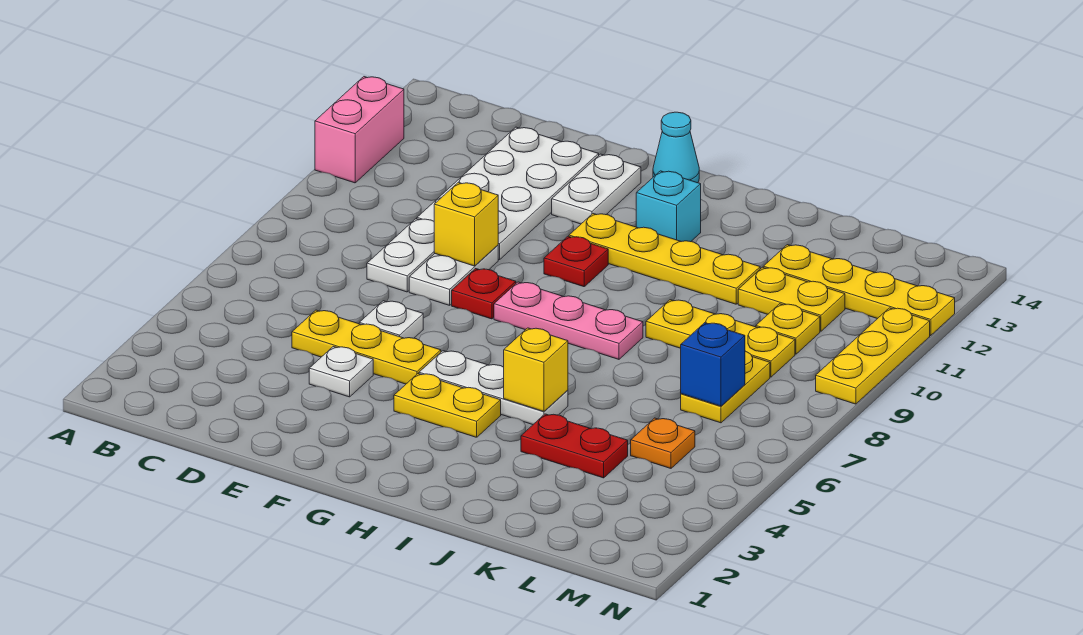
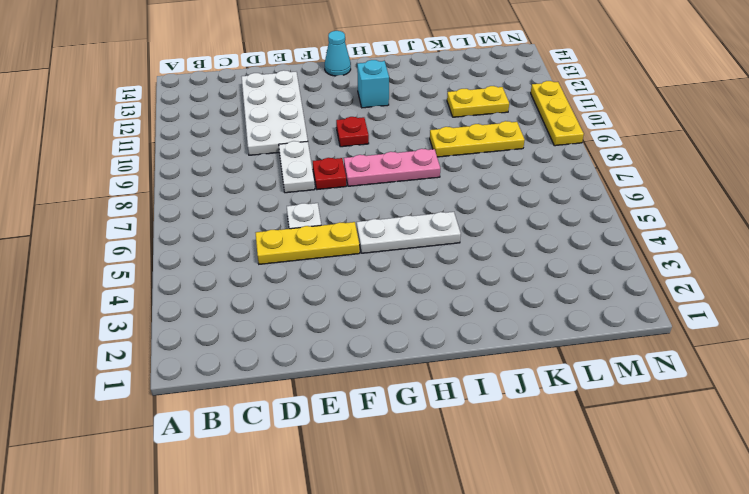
none -> pink brick A11:A12 level 1
none -> white plate D8:D9 level 1
none -> white plate E4 level 1

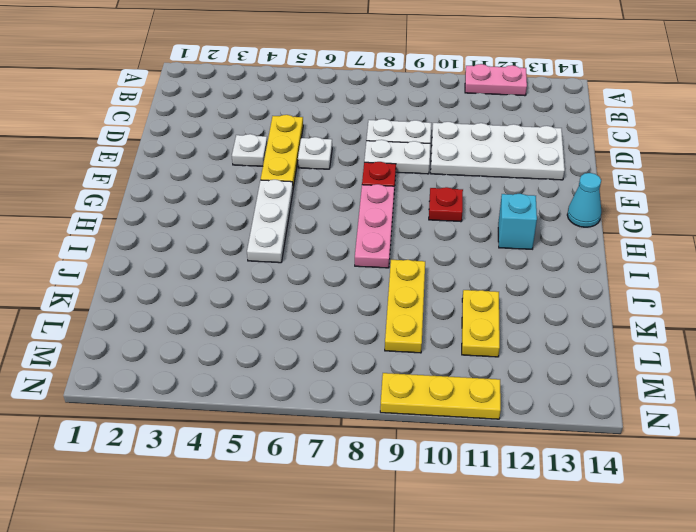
pink plate A11:A12 level 1 -> pink brick A11:A12 level 1
none -> white plate F12:F13 level 1
none -> yellow plate G4:H4 level 1
none -> yellow plate G11:J11 level 1

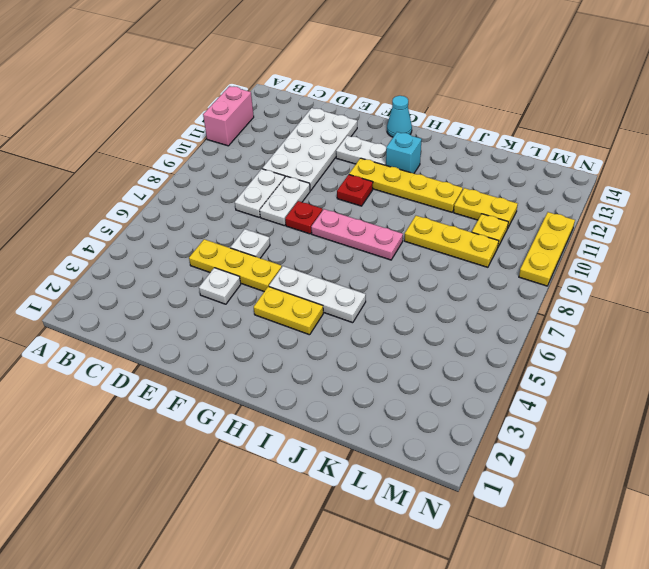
white plate F12:G12 level 1 -> white plate F12:F13 level 1
none -> red plate J4:K4 level 1
none -> yellow plate K12:N12 level 1
none -> orange plate L5 level 1

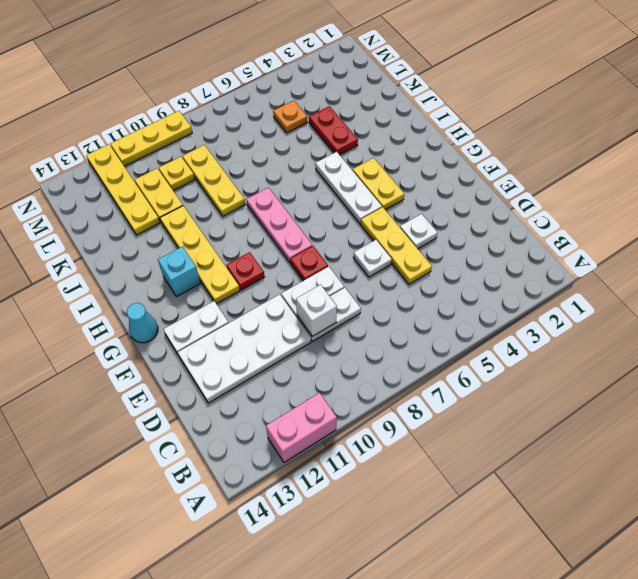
white brick D9 level 2 -> none
none -> yellow plate L7:L8 level 1
none -> yellow brick E9 level 2
none -> yellow brick I5 level 2

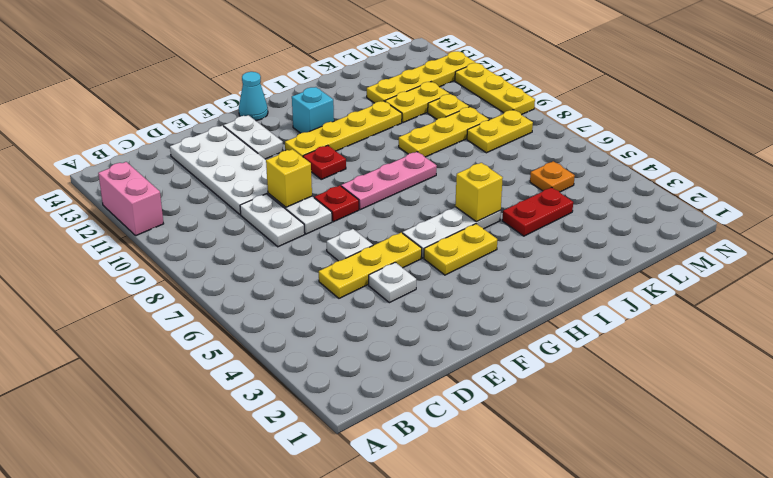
yellow plate L8:M8 level 1 -> yellow plate L7:L8 level 1
none -> blue brick L7 level 2

